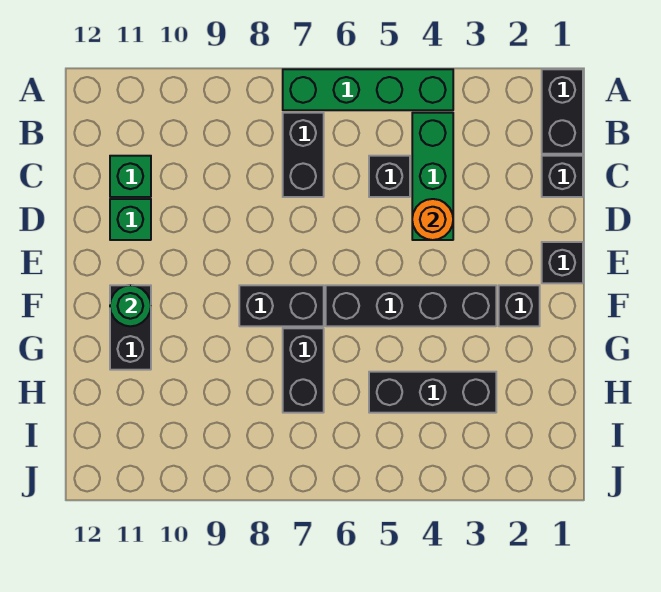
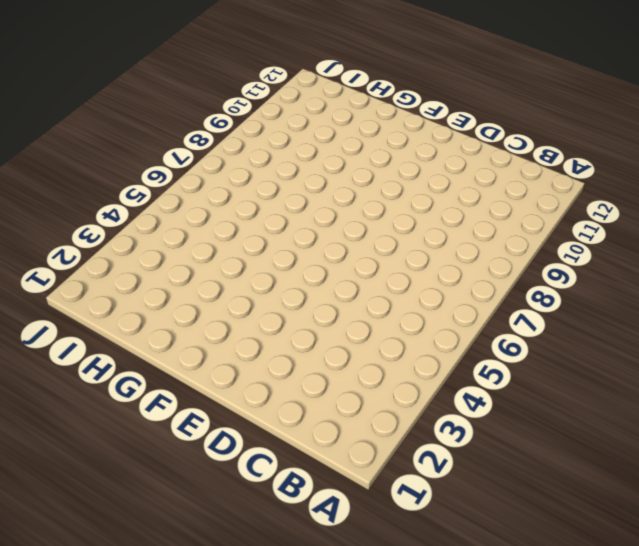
none -> black brick A1:B1 level 1
none -> green brick A4:A7 level 1
none -> green brick B4:D4 level 1

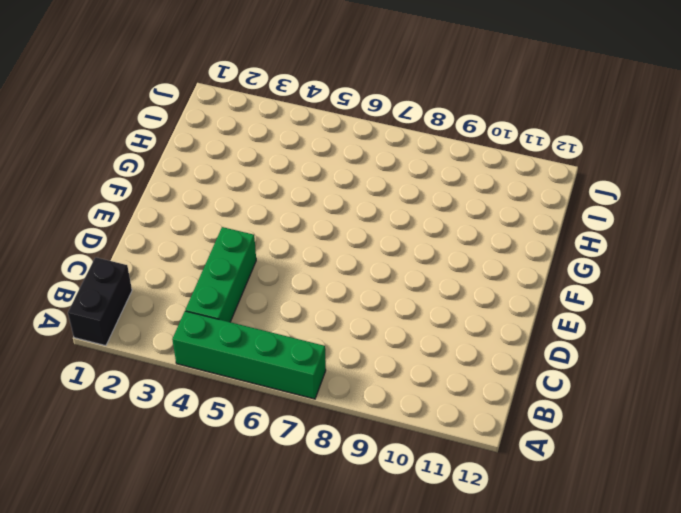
none -> black brick B7:C7 level 1
none -> black brick C1 level 1
none -> black brick C5 level 1

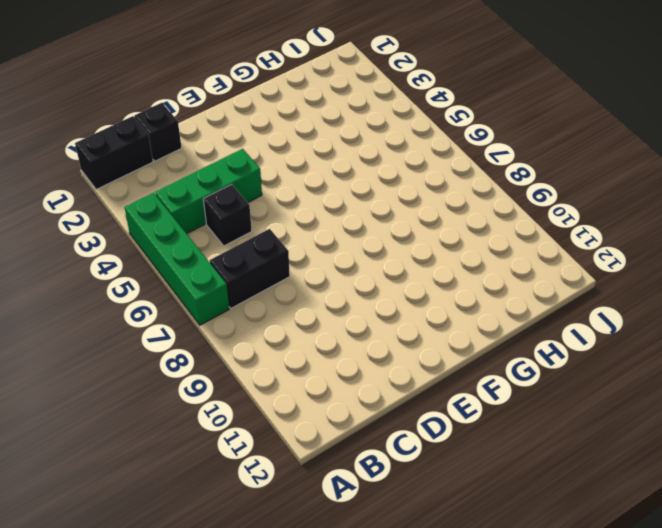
none -> green brick C11 level 1
none -> green brick D11 level 1
none -> black brick E1 level 1

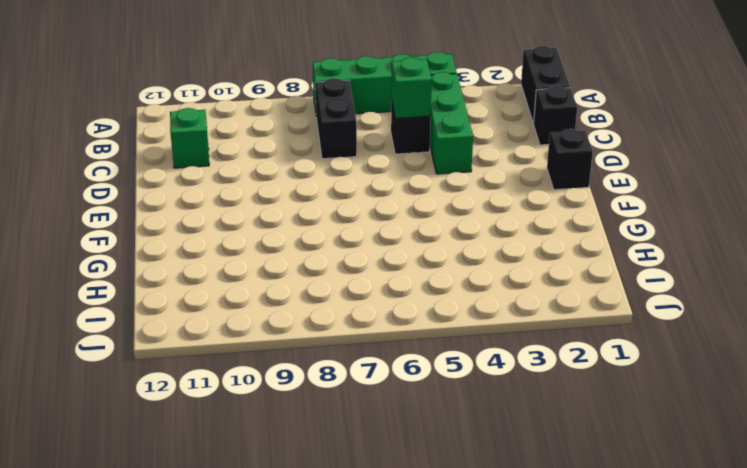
green brick C5 level 2 -> green brick D11 level 1
none -> black brick F2 level 1
none -> black brick F3:F6 level 1
none -> black brick F7:F8 level 1

